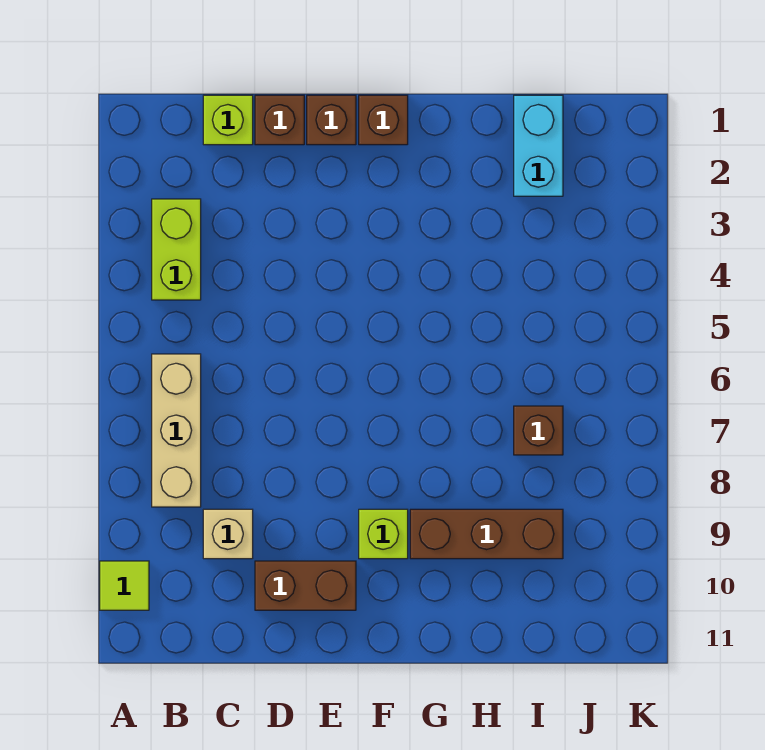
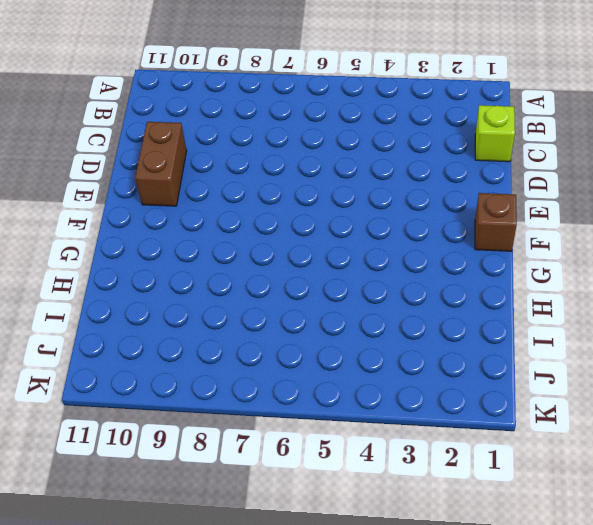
none -> lime tile A10 level 1
none -> lime brick B3:B4 level 1
none -> tan brick B6:B8 level 1

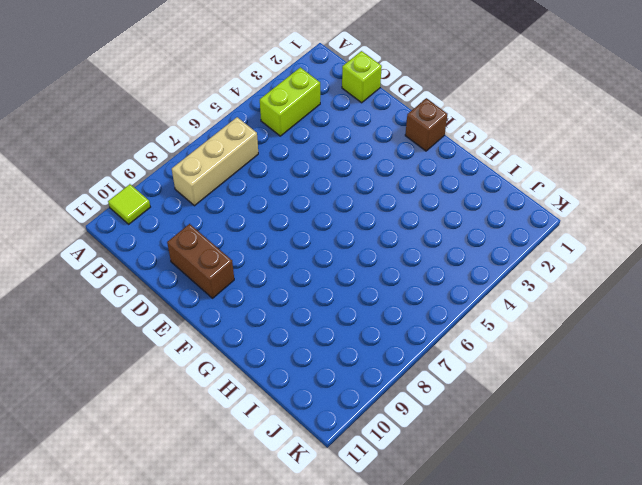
none -> tan brick C9 level 1
none -> brown brick D1 level 1
none -> brown brick E1 level 1

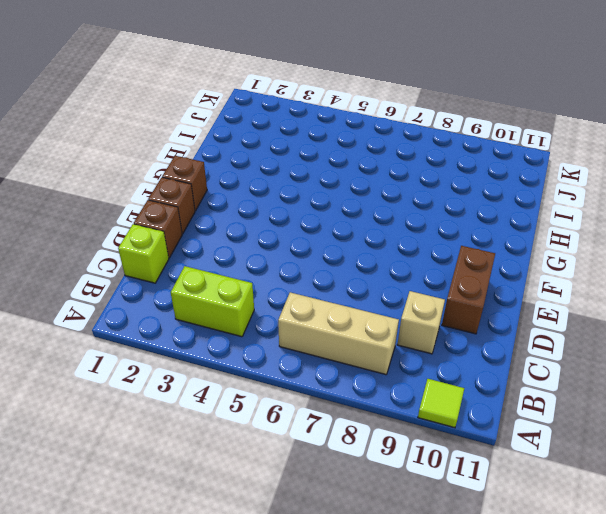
none -> lime brick F9 level 1
none -> brown brick G9:I9 level 1
none -> cyan brick I1:I2 level 1

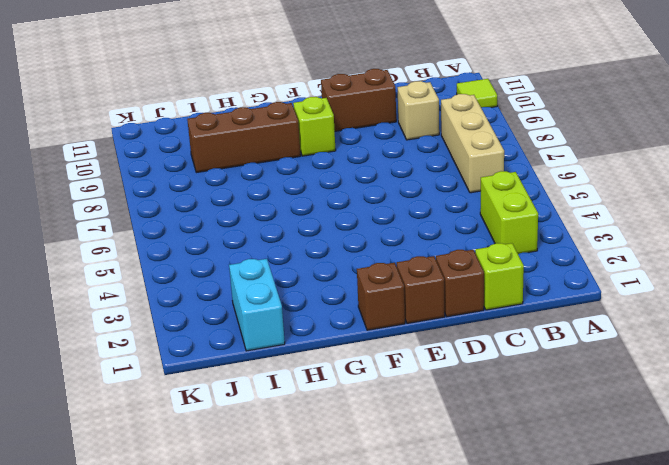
none -> brown brick I7 level 1

